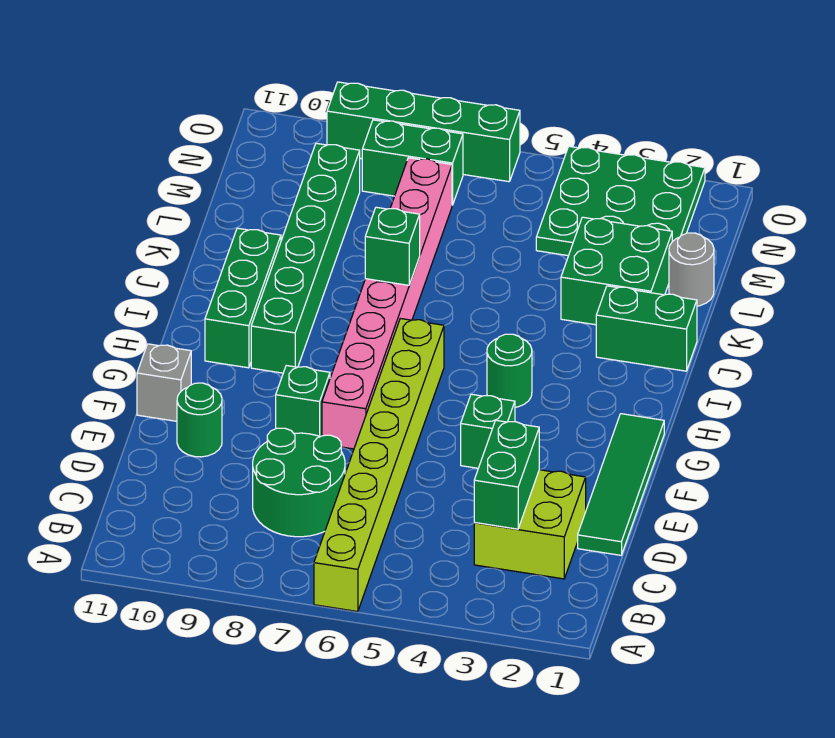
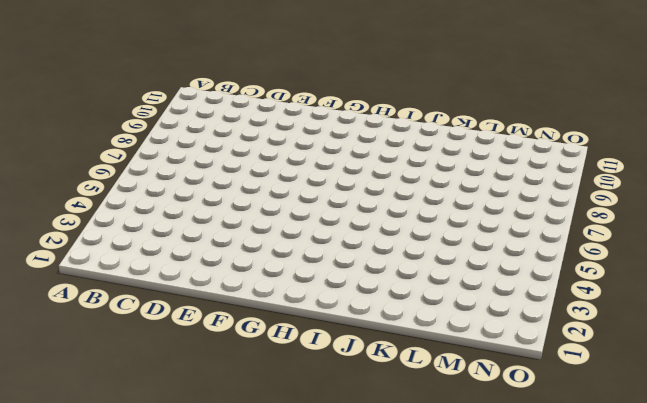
none -> lime brick A6:H6 level 1
none -> lime brick C2:D3 level 1
none -> green round brick C7:D8 level 1

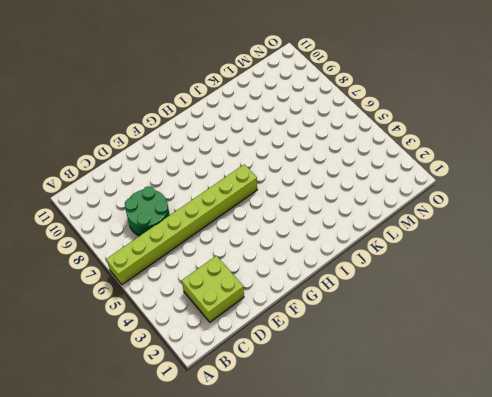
none -> green tile D1:G1 level 1
none -> green round brick E10 level 1
none -> green brick F4 level 1

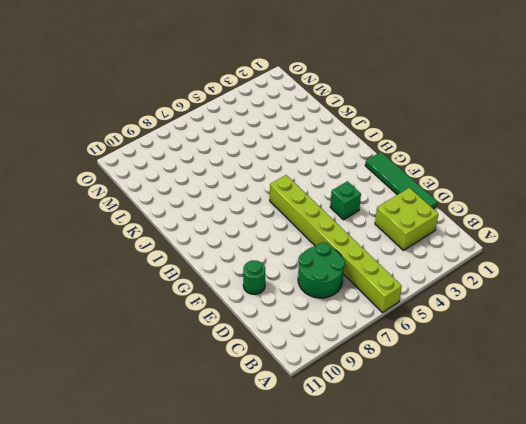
none -> pink brick F7:M7 level 1
none -> green brick F8 level 1
none -> grey brick F11 level 1

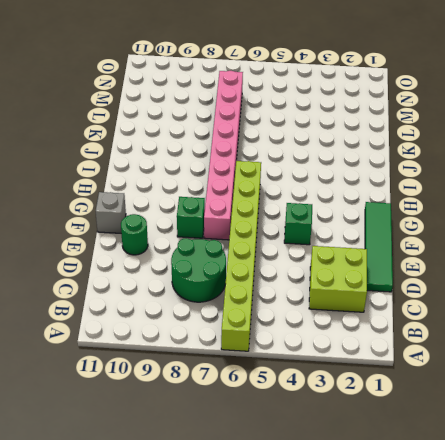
none -> green round brick H4 level 1
none -> green brick H9:M9 level 1
none -> green brick H10:J10 level 1

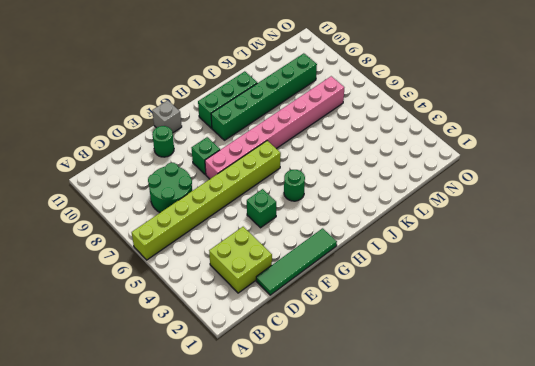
none -> green brick J1:J2 level 1
none -> green brick K2:L3 level 1
none -> grey round brick L1 level 1

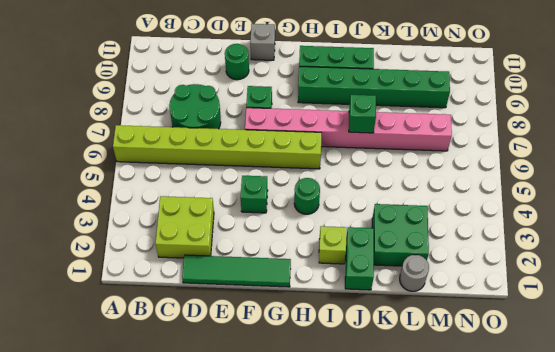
lime brick I2 level 1 -> none
none -> green plate M2:O4 level 1
none -> green brick N7:N8 level 1
none -> green brick O6:O9 level 1

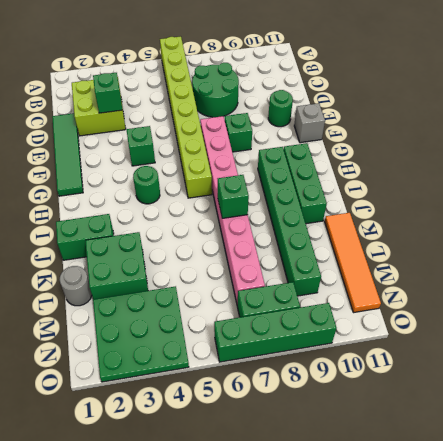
green brick D3 level 2 -> green brick C3:D3 level 2
orange tile K11:N11 level 1 -> none

